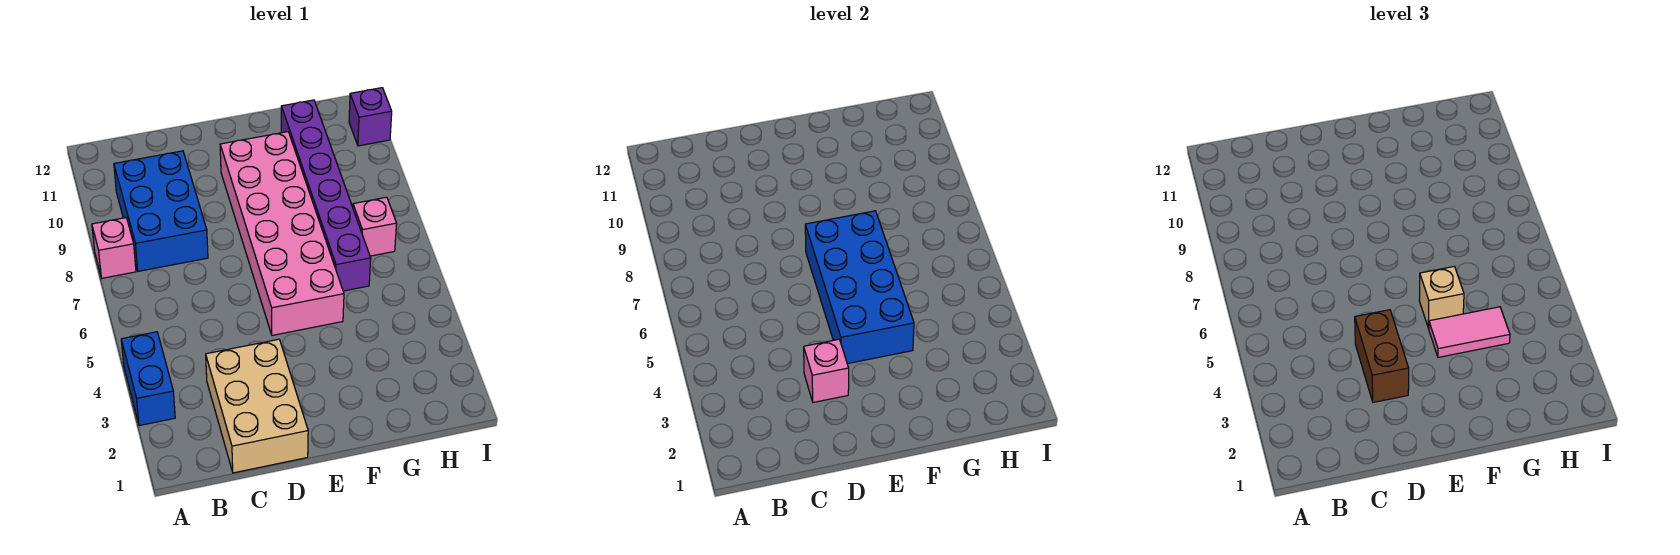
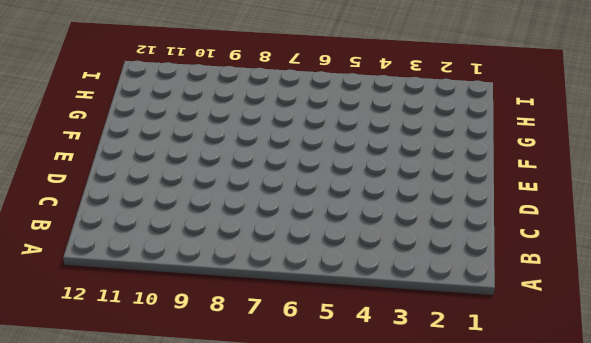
none -> blue brick A3:A4 level 1
none -> pink brick A8 level 1
none -> blue brick B8:C10 level 1

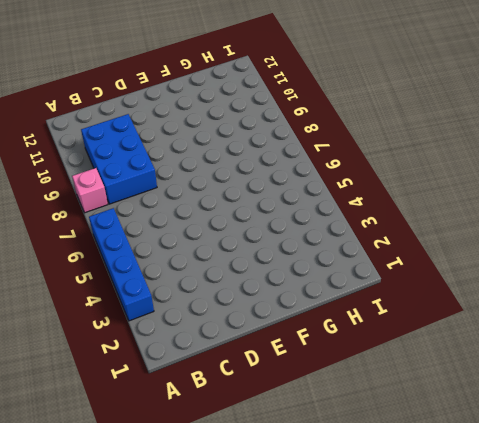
blue brick A3:A6 level 1 -> blue brick A3:A4 level 1
none -> tan brick C1:D3 level 1
none -> pink brick E5:F10 level 1
none -> purple brick G6:G11 level 1

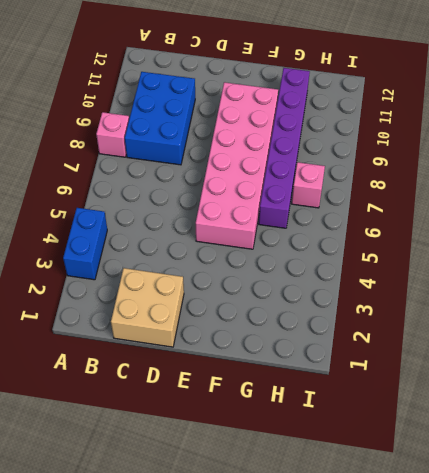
tan brick C1:D2 level 1 -> tan brick C1:D3 level 1
none -> purple brick I11 level 1
none -> pink brick D3 level 2
none -> blue brick E4:F7 level 2

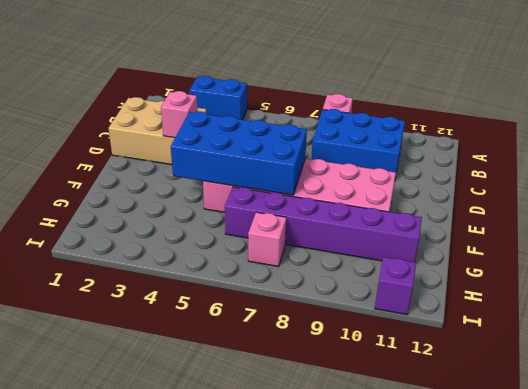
none -> brown brick D3:D4 level 3
none -> pink tile F4:G4 level 3
none -> tan brick F5 level 3

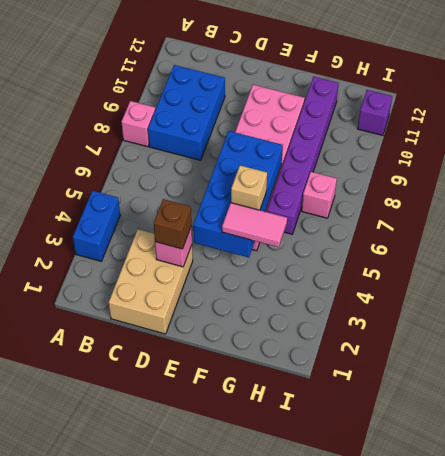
brown brick D3 level 3 -> brown brick D3:D4 level 3

